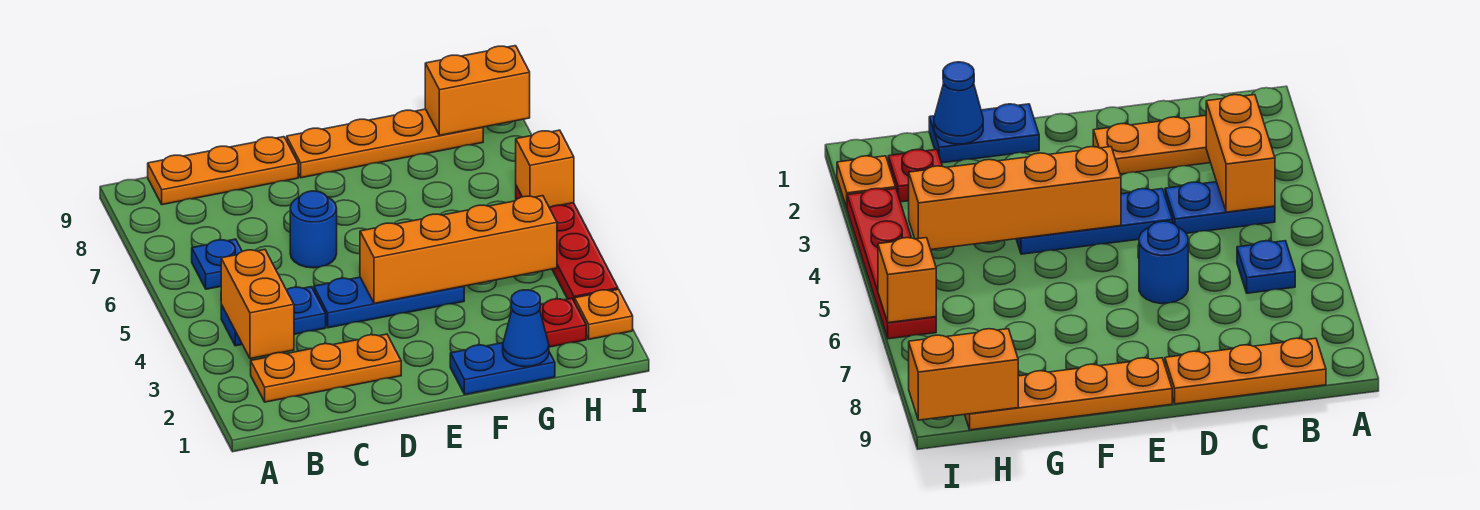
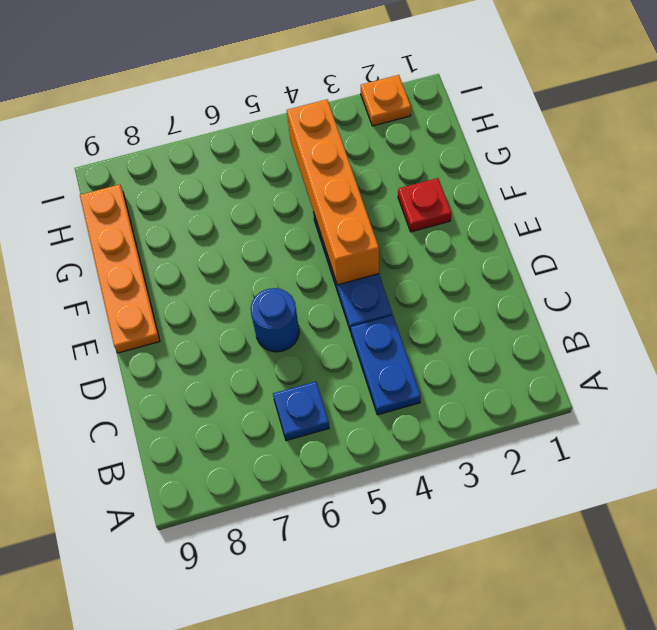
red plate F2 level 1 -> red plate H2 level 1
none -> orange plate B2:D2 level 1
none -> orange plate B9:D9 level 1
none -> blue plate F1:G1 level 1

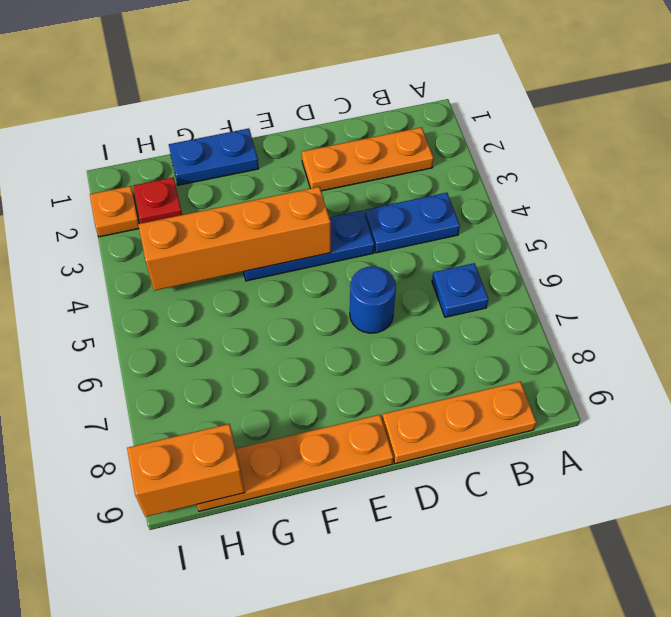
none -> red plate I3:I6 level 1
none -> orange brick B3:B4 level 2
none -> blue cone G1 level 2

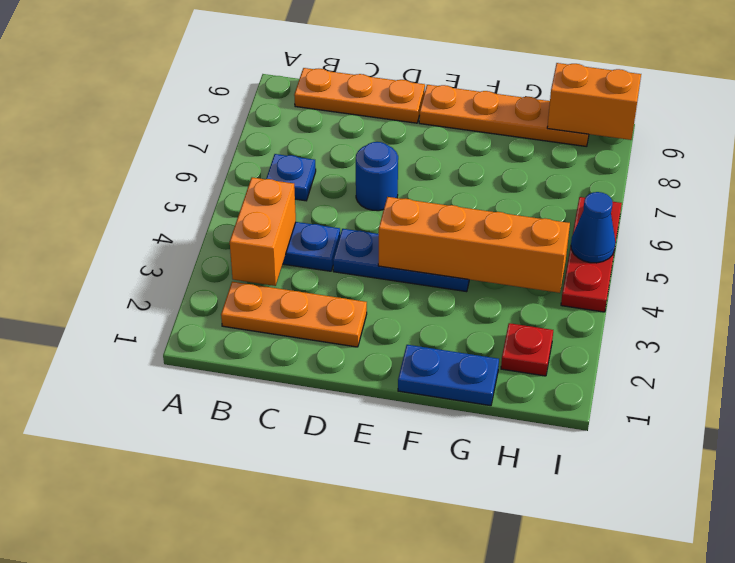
red plate I4:I6 level 1 -> red plate I3:I6 level 1
blue cone I5 level 2 -> blue cone G1 level 2
none -> orange plate I2 level 1
none -> orange brick I6 level 2

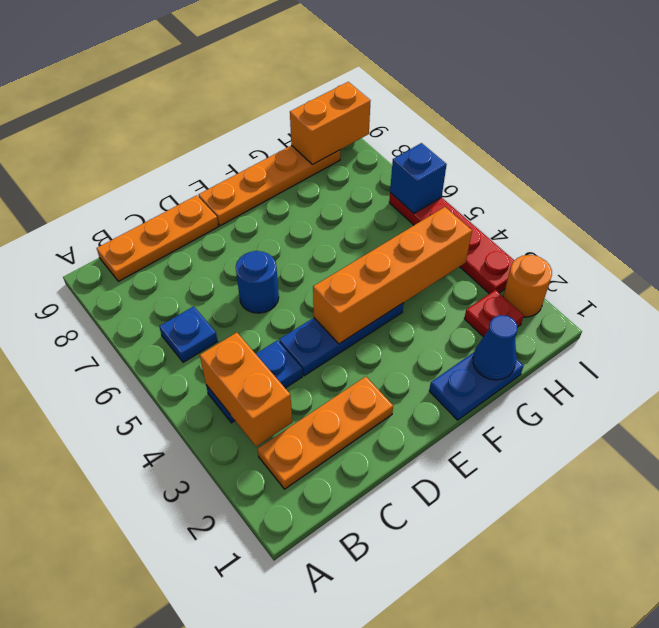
orange round brick I2 level 1 -> orange plate I2 level 1
blue brick I6 level 2 -> orange brick I6 level 2

